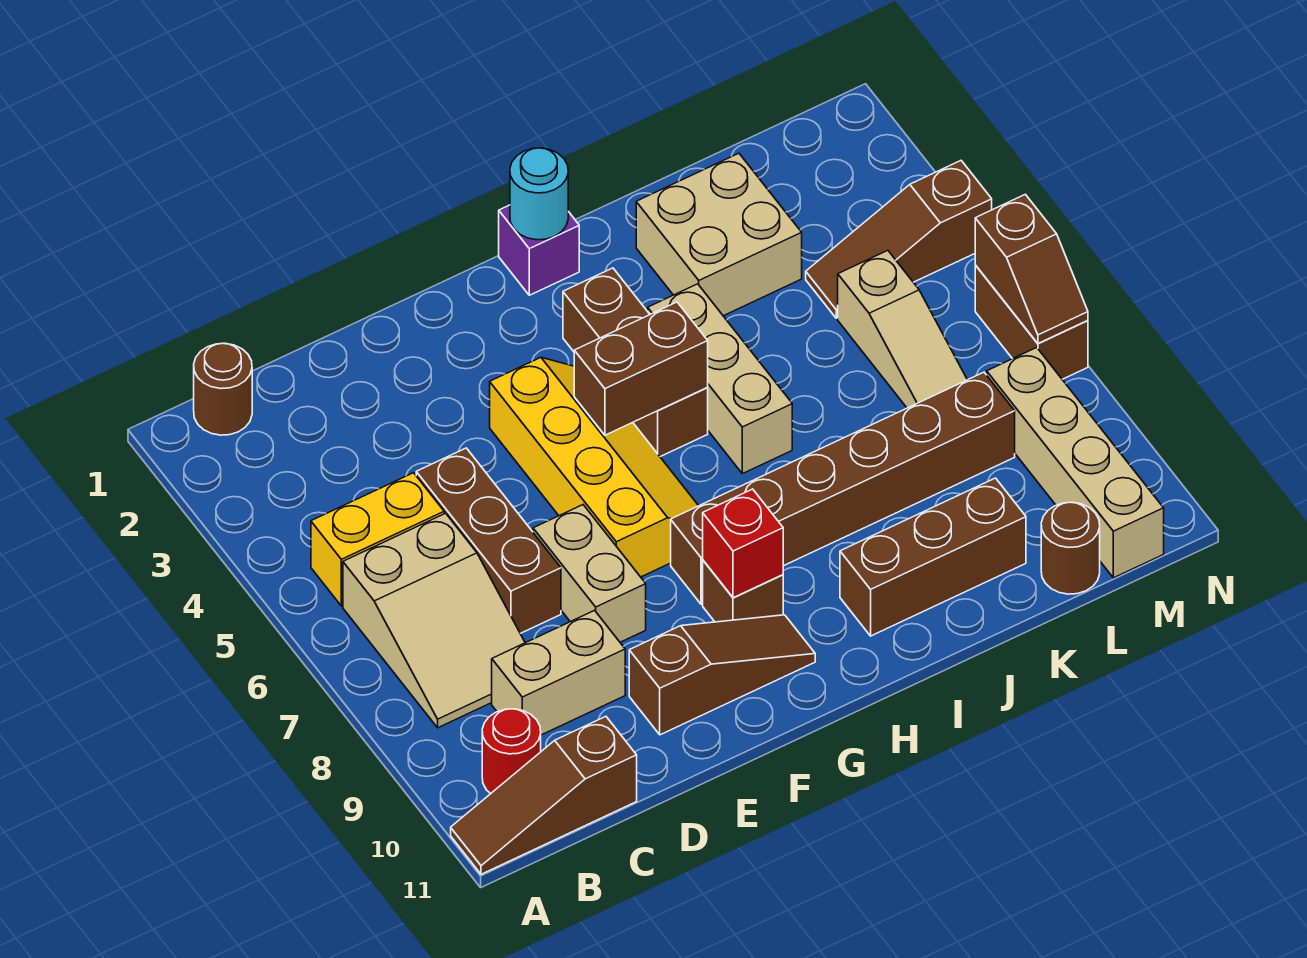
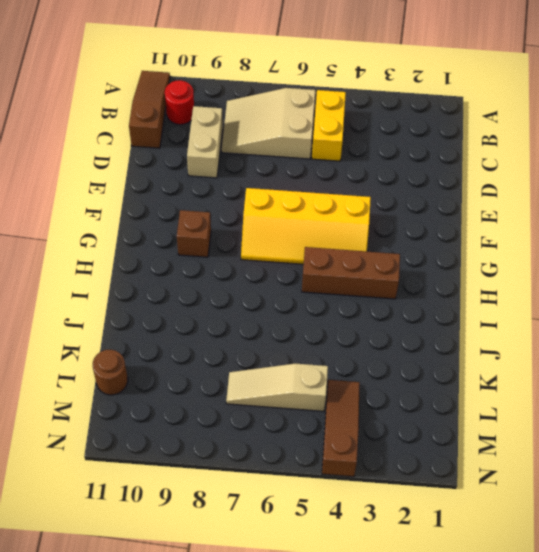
none -> brown round brick B1 level 1
none -> brown brick D5:D7 level 1
none -> tan brick E7:E8 level 1

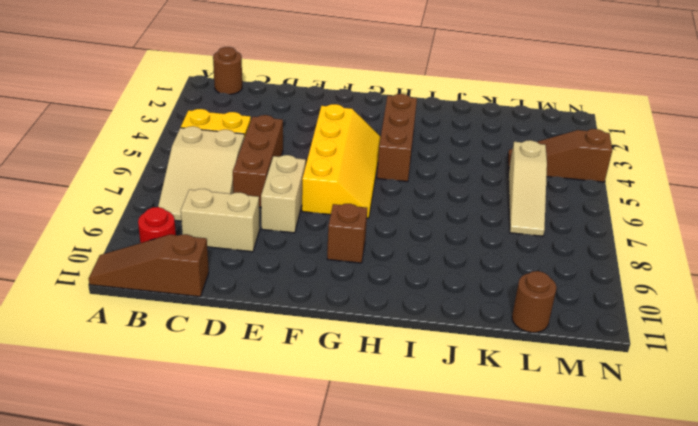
none -> brown slope E10:G10 level 1 top E
none -> brown brick G8:L8 level 1
none -> purple brick H1 level 1

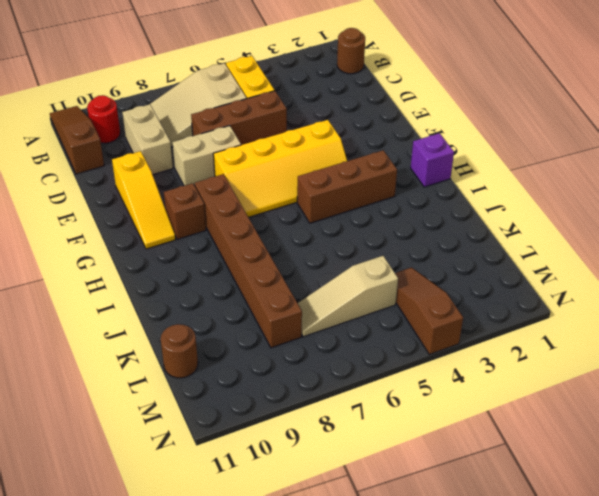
yellow slope E10:G10 level 1 top E -> brown slope E10:G10 level 1 top E
none -> tan brick I4:I6 level 1
none -> brown brick I10:K10 level 1
none -> tan brick J2:K3 level 1

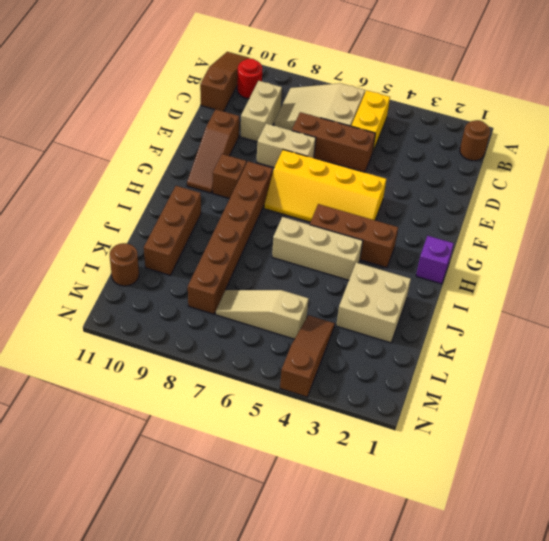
none -> tan brick M8:M11 level 1
none -> brown brick N6:N7 level 1
none -> brown brick G5:H5 level 2

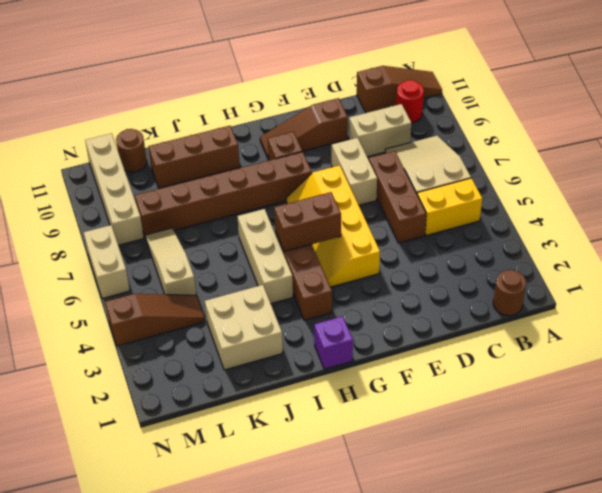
tan brick N6:N7 level 1 -> brown brick N6:N7 level 1
none -> red brick G9 level 2
none -> cyan round brick H1 level 2
none -> brown slope N6:N7 level 2 top 6

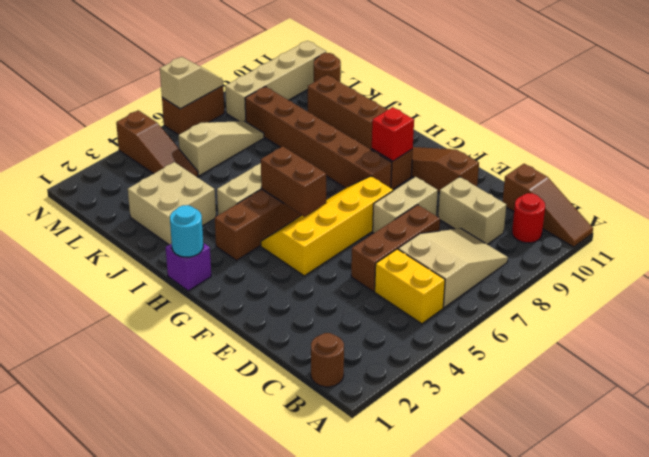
tan slope N6:N7 level 2 top 6 -> brown slope N6:N7 level 2 top 6

